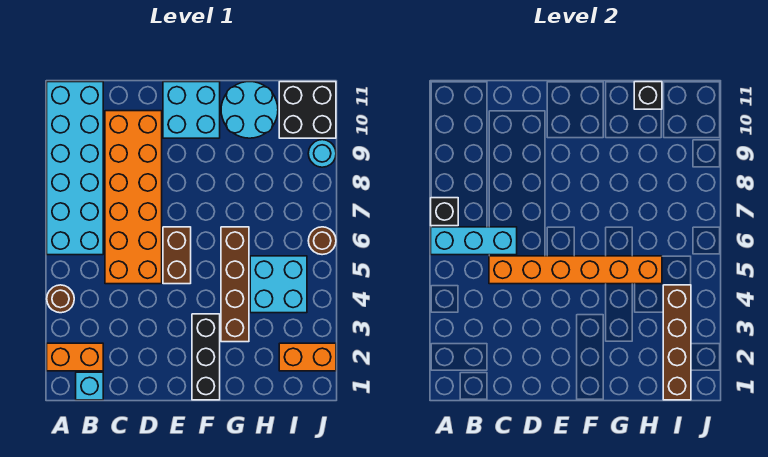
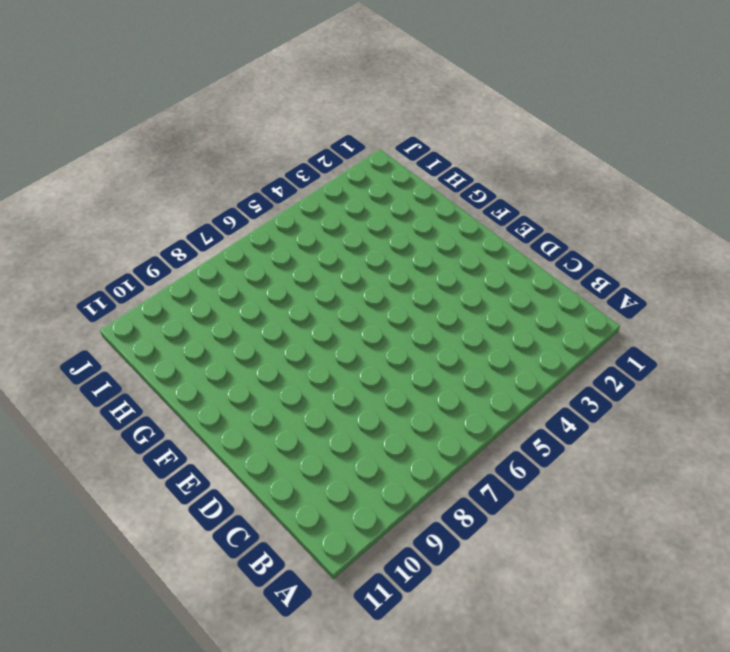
none -> orange brick A2:B2 level 1
none -> brown round brick A4 level 1
none -> cyan brick A6:B11 level 1

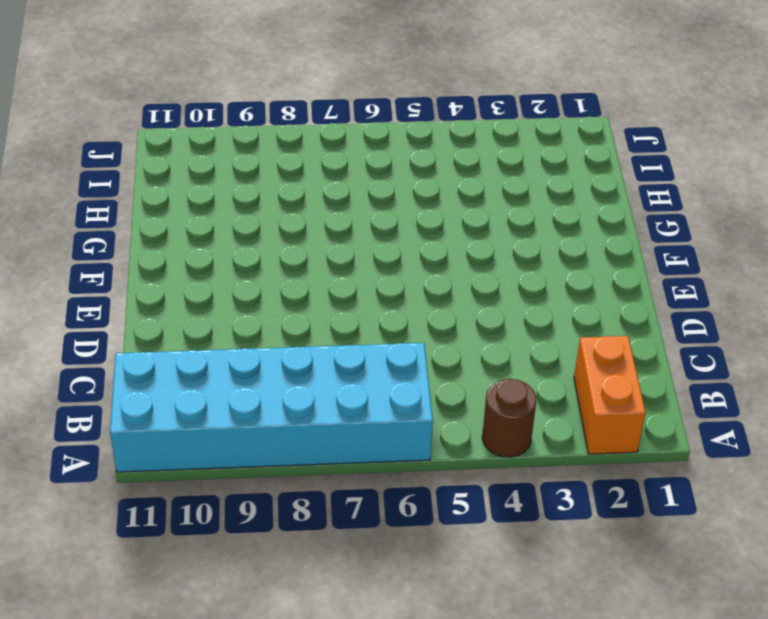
none -> cyan brick B1 level 1
none -> orange brick C5:D10 level 1
none -> brown brick E5:E6 level 1

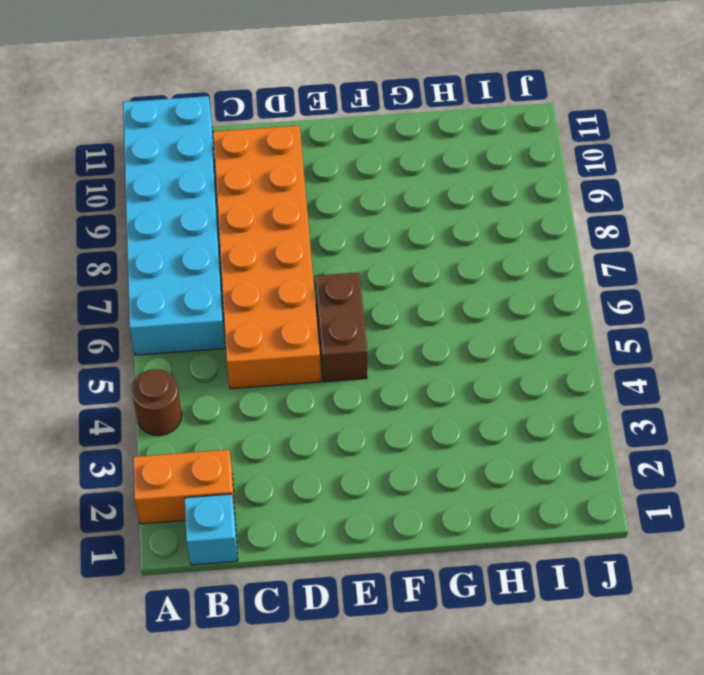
none -> cyan brick E10:F11 level 1
none -> black brick F1:F3 level 1
none -> brown brick G3:G6 level 1

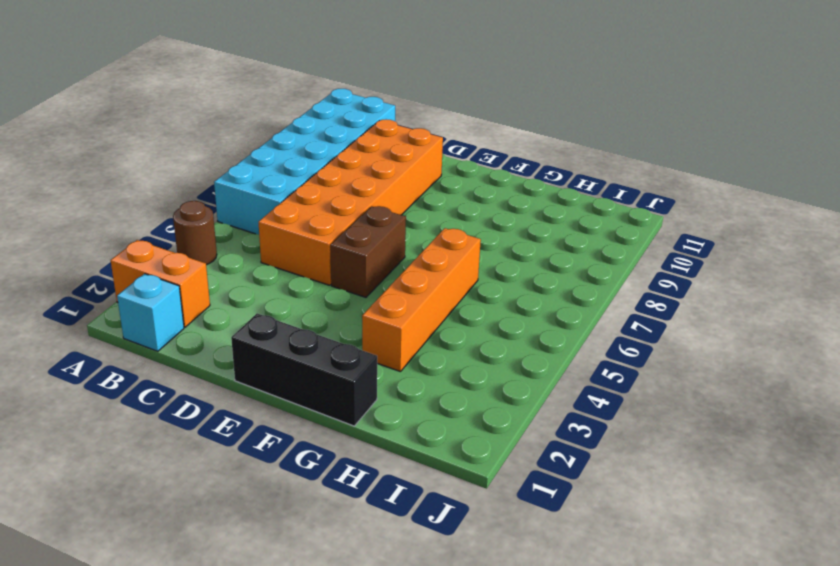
black brick E1:G1 level 1 -> black brick F1:F3 level 1
orange brick G3:G6 level 1 -> brown brick G3:G6 level 1
none -> cyan brick E10:F11 level 1
none -> cyan round brick G10:H11 level 1
none -> cyan brick H4:I5 level 1

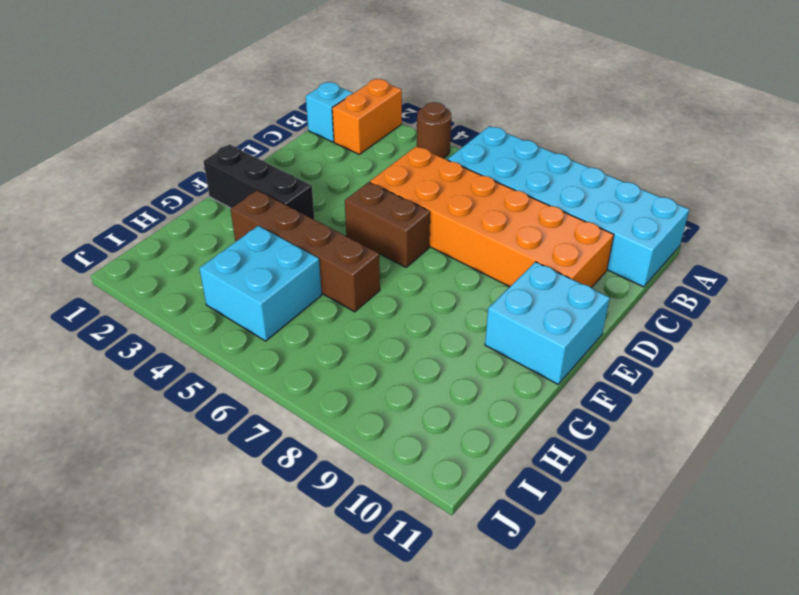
none -> cyan round brick G10:H11 level 1
none -> orange brick I2:J2 level 1
none -> black brick I10:J11 level 1

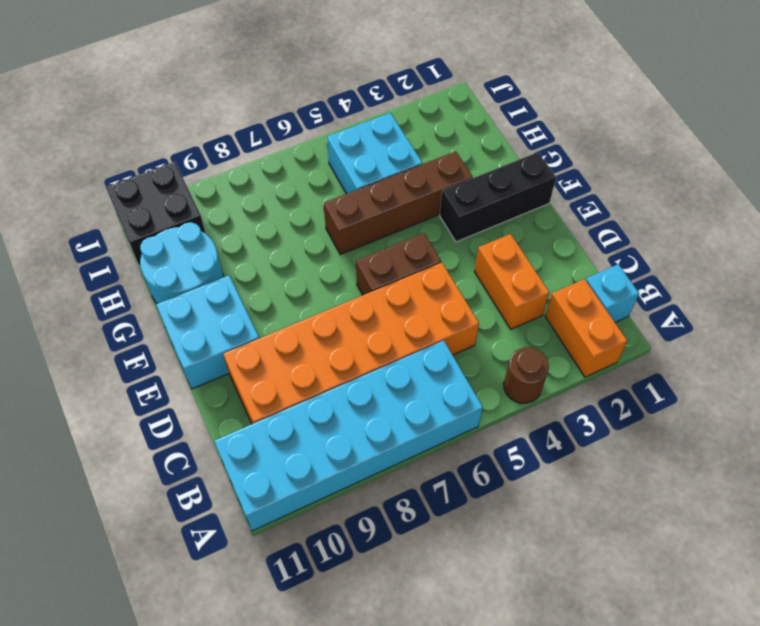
orange brick C3:D3 level 1 -> orange brick I2:J2 level 1
none -> brown round brick J6 level 1
none -> cyan round brick J9 level 1
none -> cyan brick A6:C6 level 2

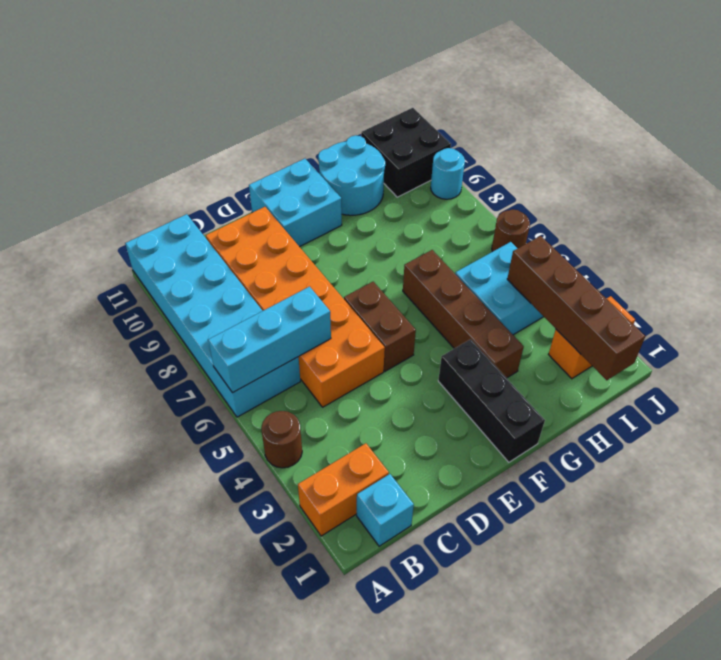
none -> black brick A7 level 2
none -> orange brick C5:H5 level 2
none -> black brick H11 level 2

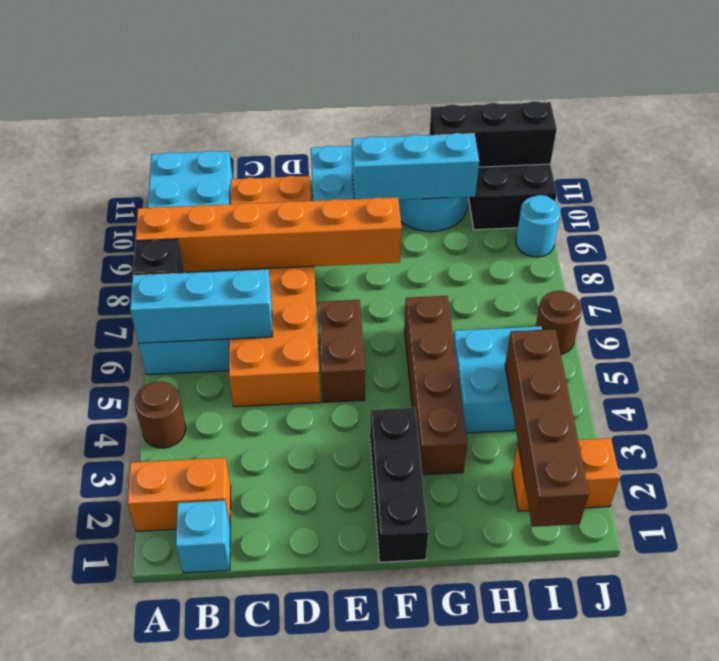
orange brick A8:F8 level 2 -> orange brick C5:H5 level 2
cyan brick F10:H10 level 2 -> none
black brick H11:J11 level 2 -> black brick H11 level 2

